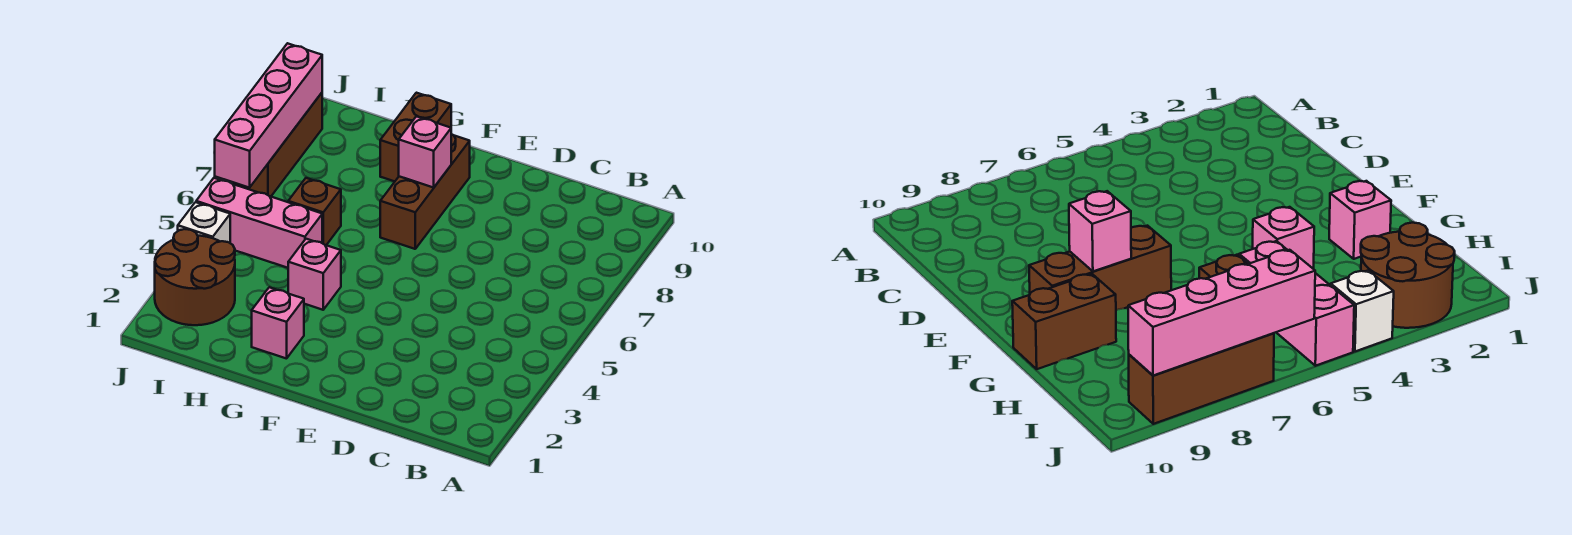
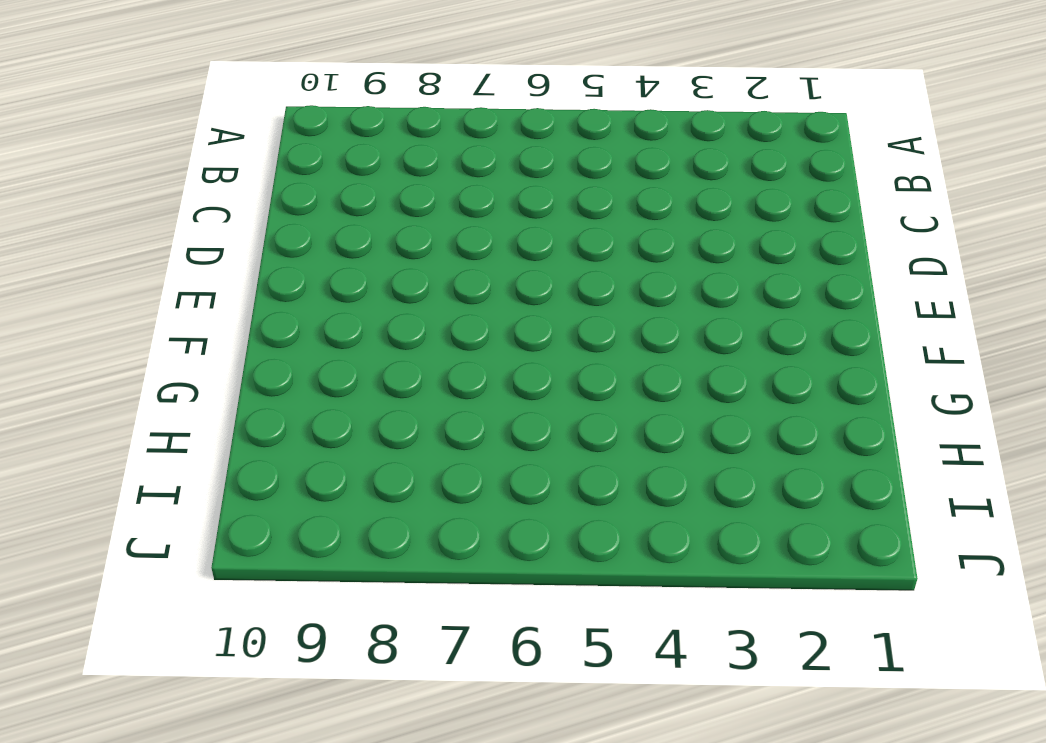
none -> brown brick F7:F9 level 1
none -> pink brick G2 level 1

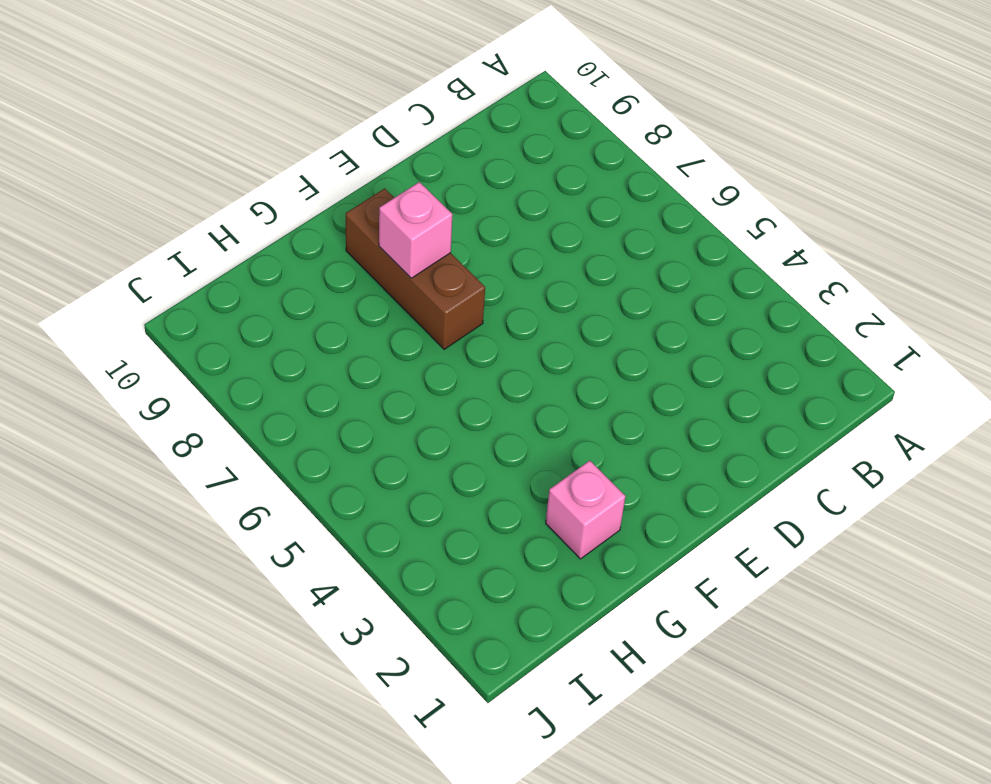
none -> pink brick G4 level 1
none -> brown brick G9:G10 level 1

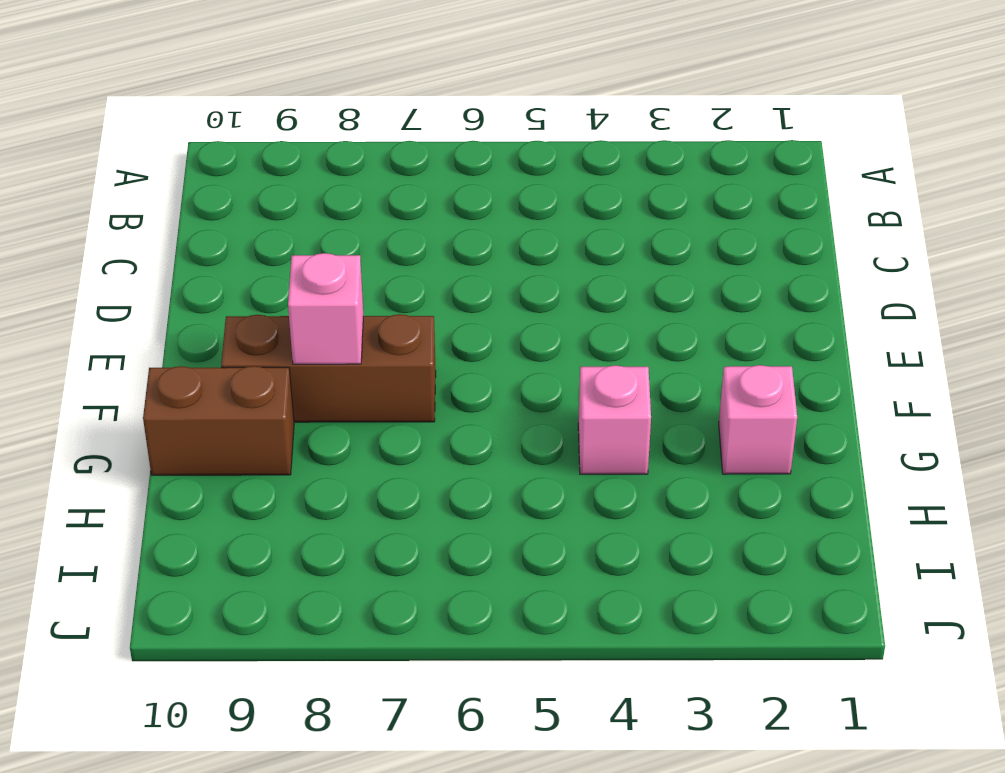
none -> pink brick H5:J5 level 1
none -> brown brick H6 level 1

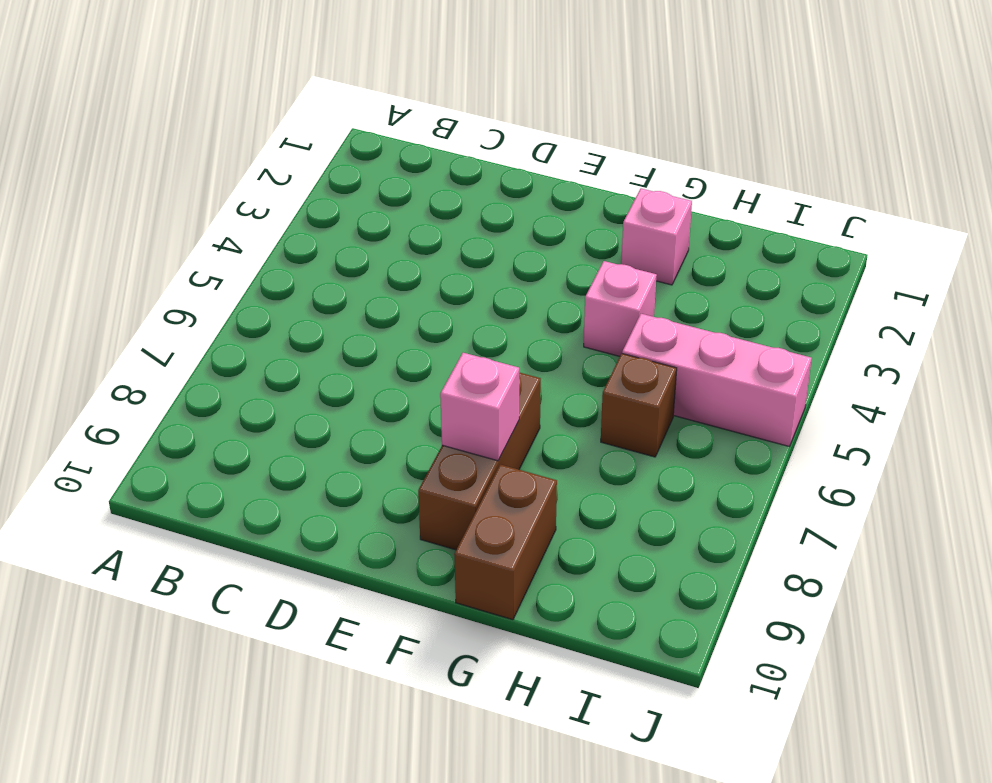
none -> brown round brick I2:J3 level 1
none -> white brick J4 level 1

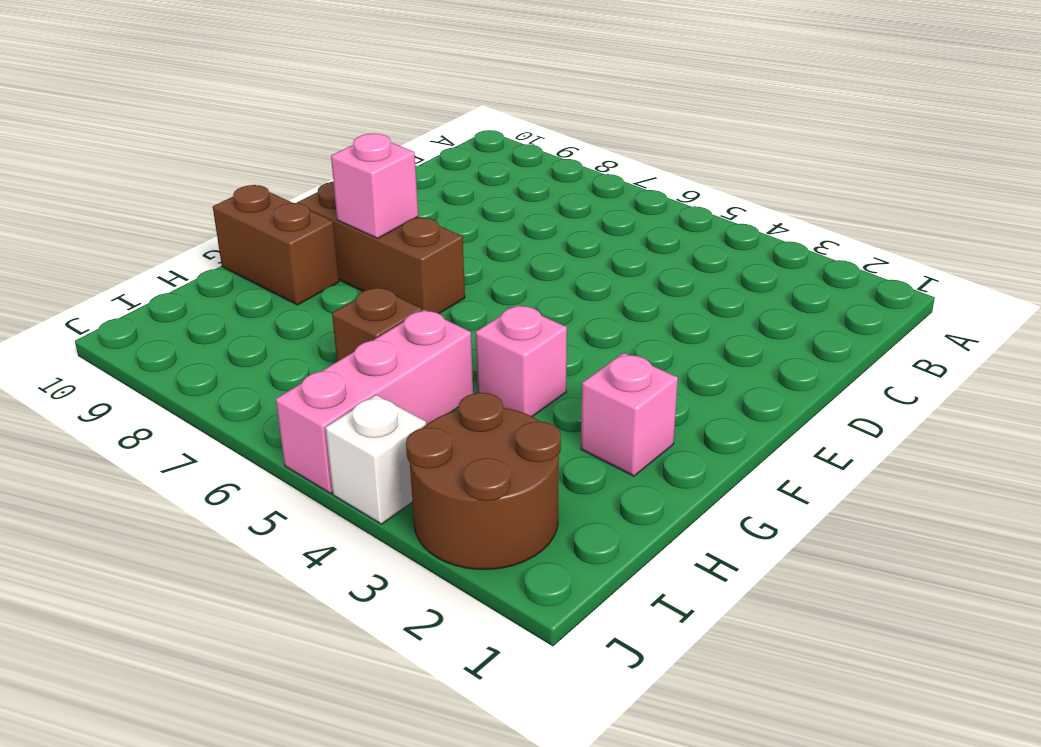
none -> brown brick J7:J9 level 1
none -> pink brick J6:J9 level 2

